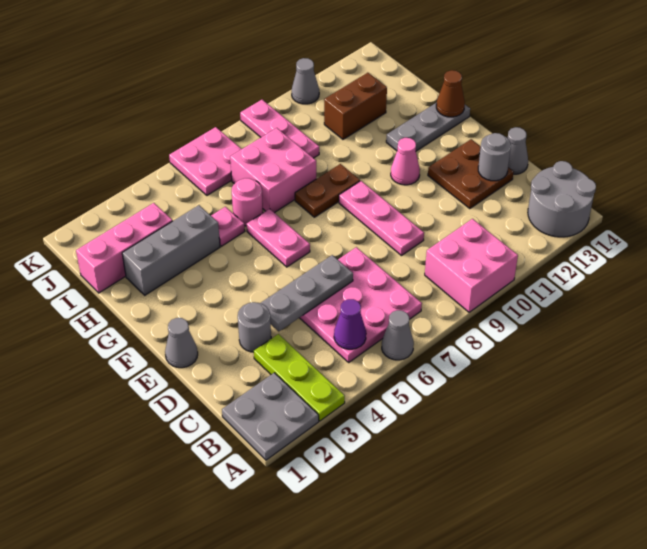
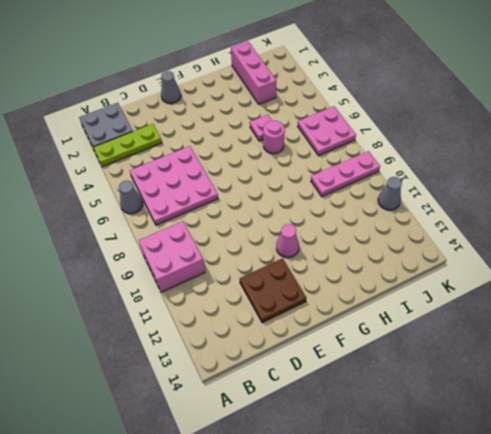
none -> grey round brick A13:B14 level 1
none -> grey round brick D3 level 1
none -> pink plate D9:F9 level 1

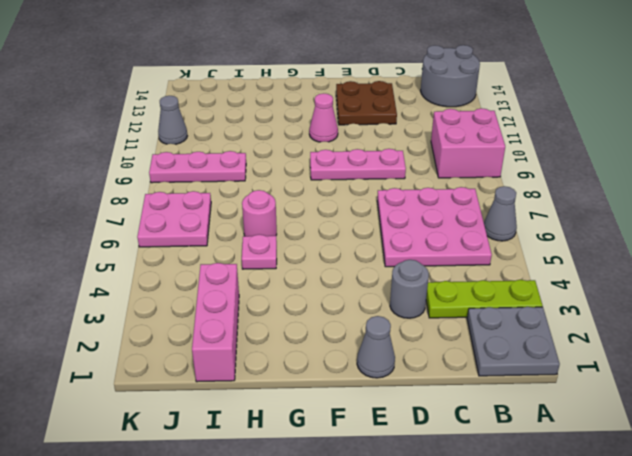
none -> grey cone D14 level 1
none -> pink plate F6:G6 level 1
none -> brown plate G8:G9 level 1

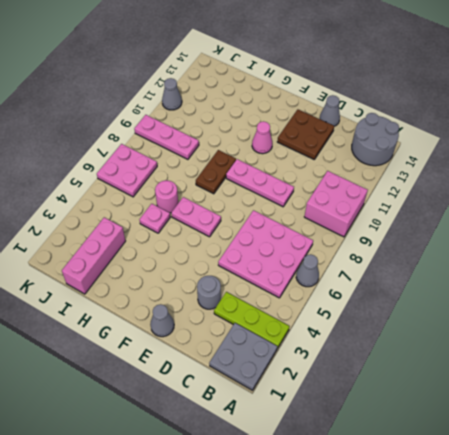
none -> grey plate G12:G14 level 1
none -> grey brick H2:H4 level 1
none -> pink brick H7:I8 level 1

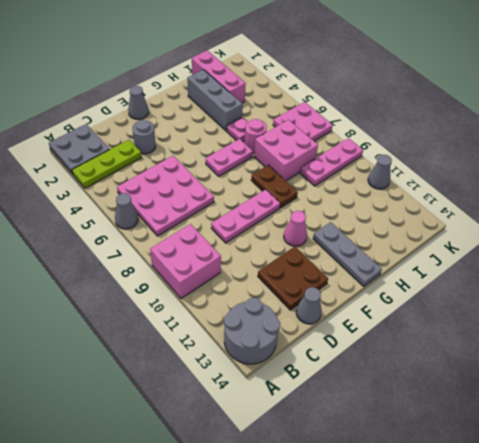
none -> brown brick I11:I12 level 1
none -> purple cone B5 level 2
none -> grey plate D4:D6 level 2

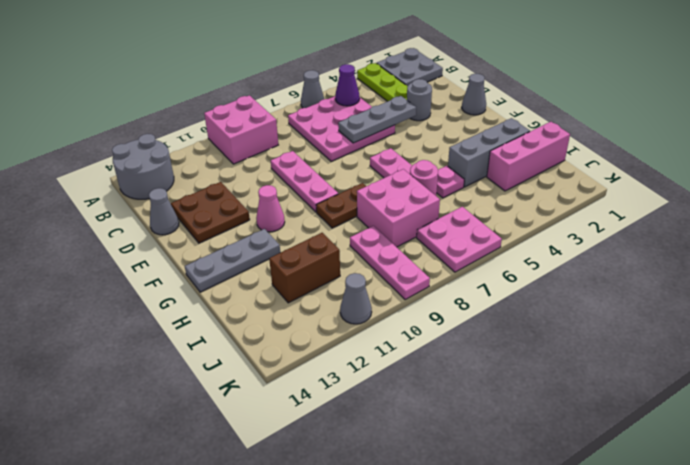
none -> grey round brick D13 level 2
none -> brown cone G14 level 2

